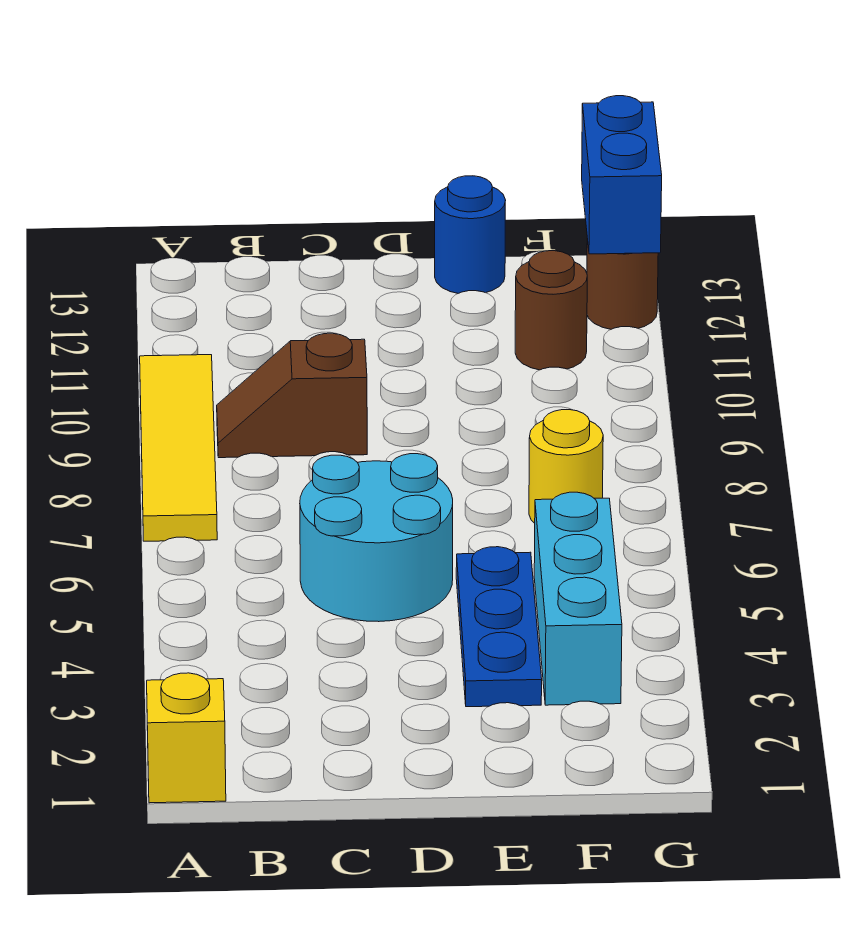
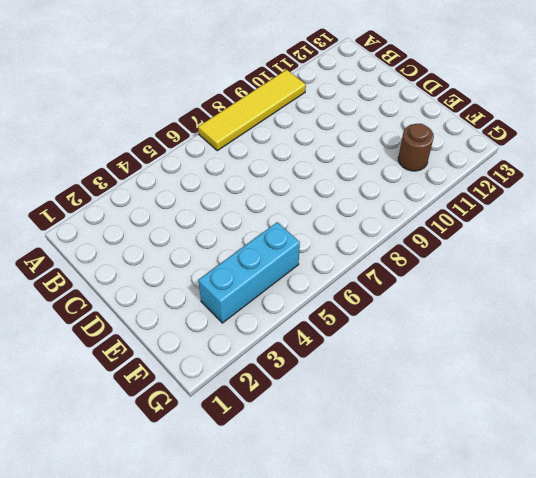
none -> yellow brick A1 level 1
none -> brown slope B9:C9 level 1 top C

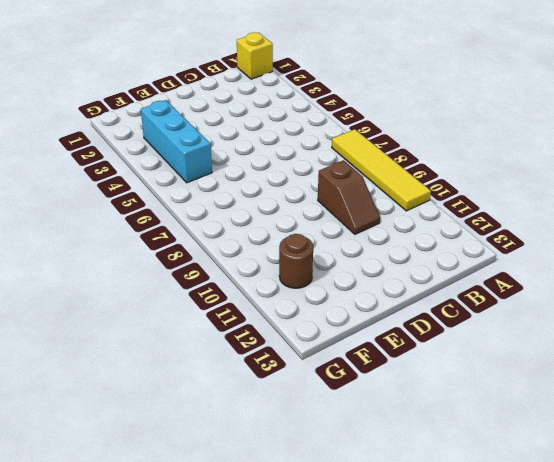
brown slope C9:C10 level 1 top 9 -> brown slope B9:C9 level 1 top C
none -> cyan round brick C5:D6 level 1
none -> blue plate E3:E5 level 1

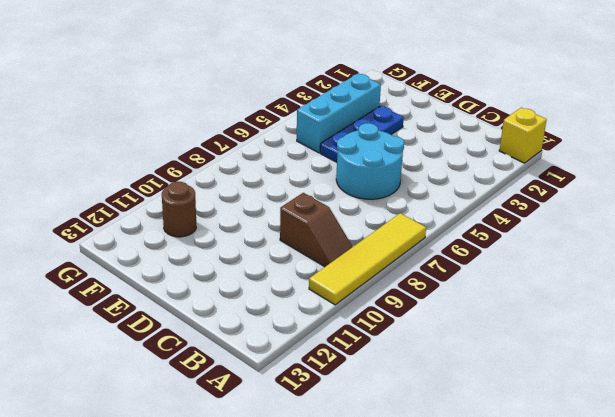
none -> blue round brick E13 level 1
none -> yellow round brick F7 level 1

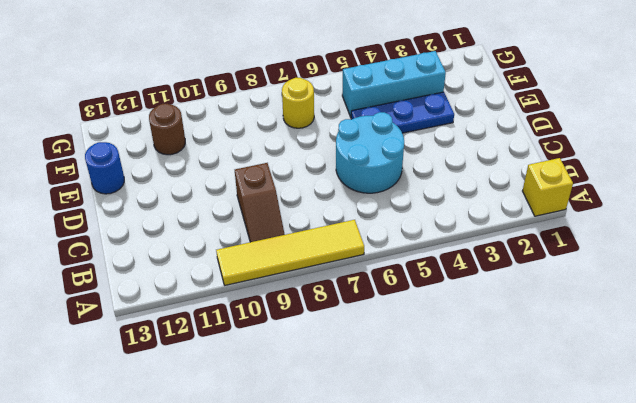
none -> brown round brick G12 level 1
none -> blue brick G12:G13 level 2

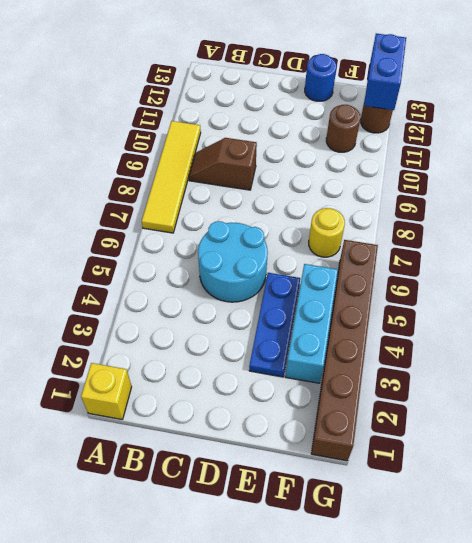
brown brick G1:G6 level 1 -> none

